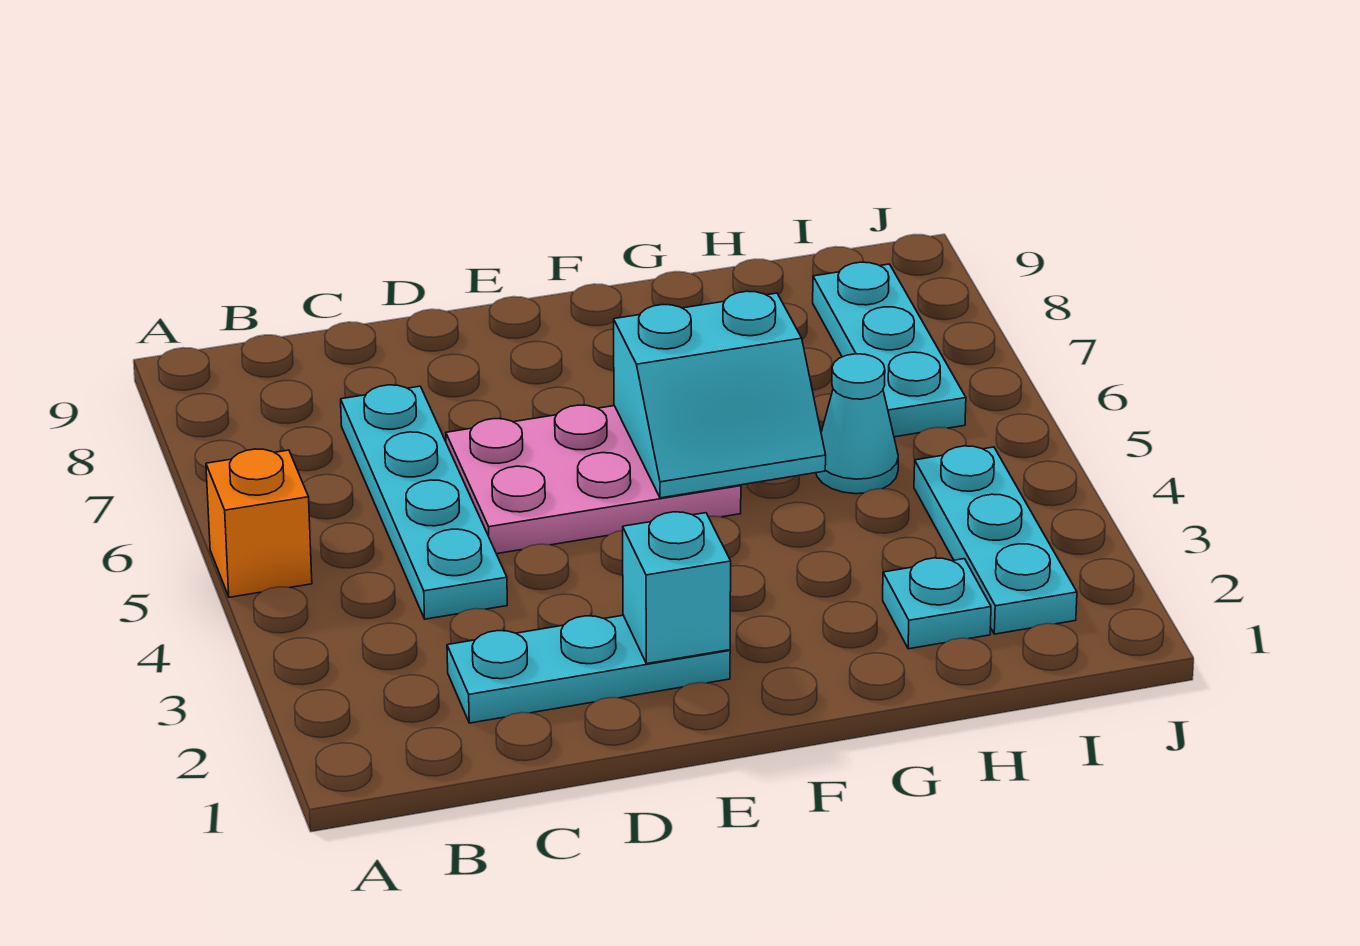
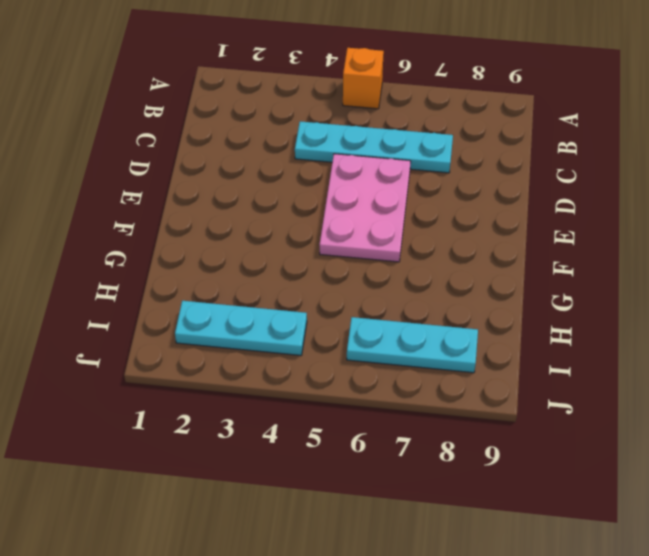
none -> cyan plate C2:E2 level 1
none -> cyan plate H2 level 1

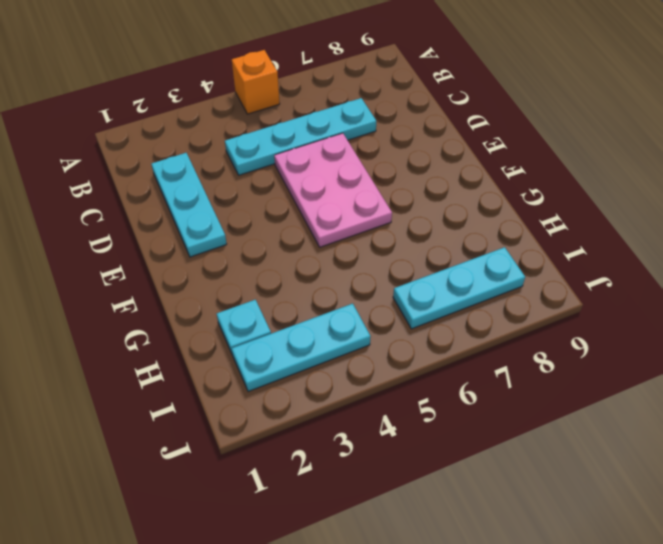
none -> cyan cone H5 level 1
none -> cyan brick E2 level 2

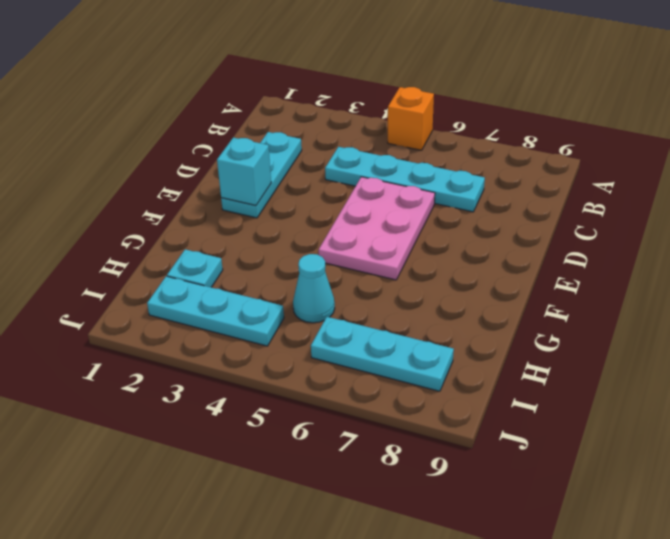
none -> cyan slope F5:G6 level 2 top 6

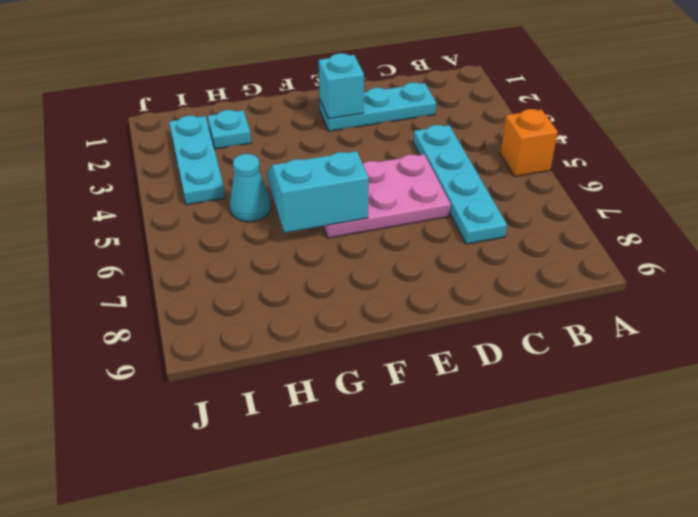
none -> cyan plate I6:I8 level 1

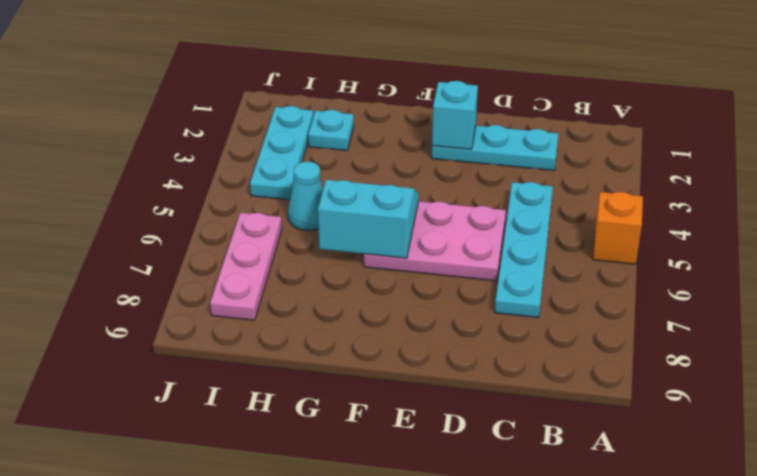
pink plate I6:I8 level 1 -> cyan plate I6:I8 level 1

